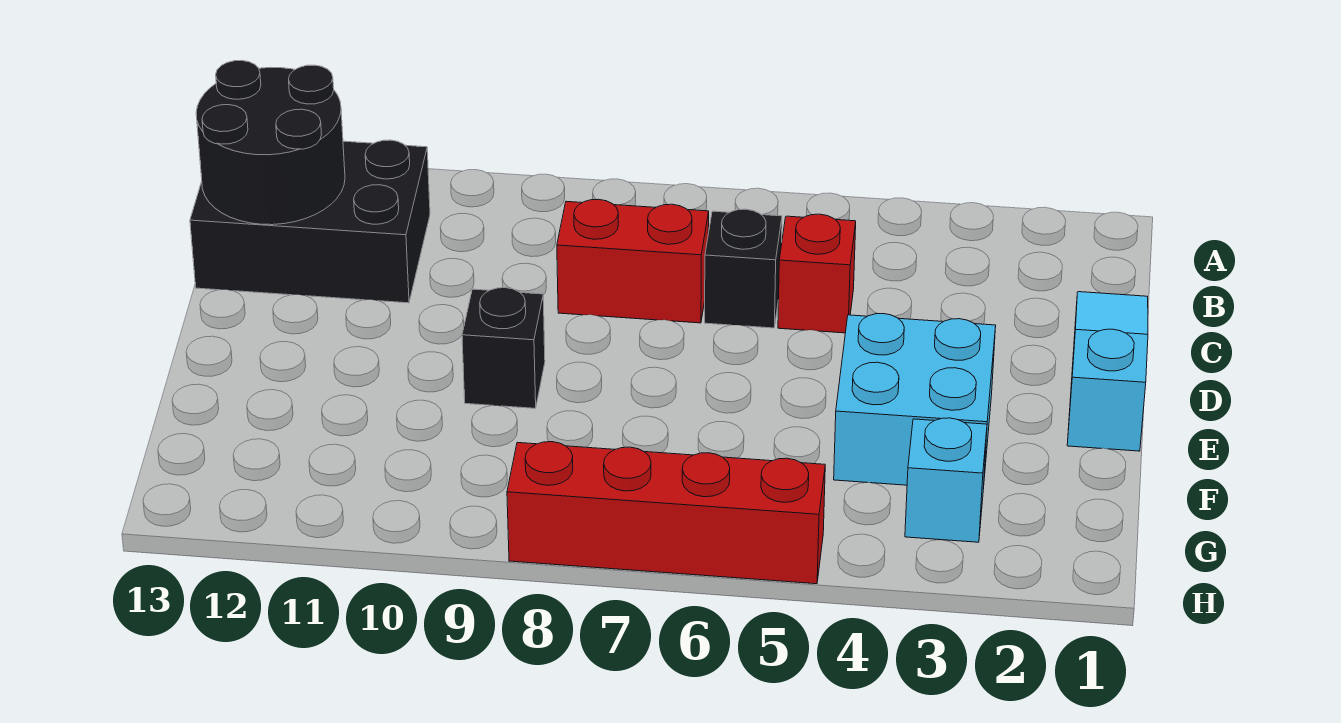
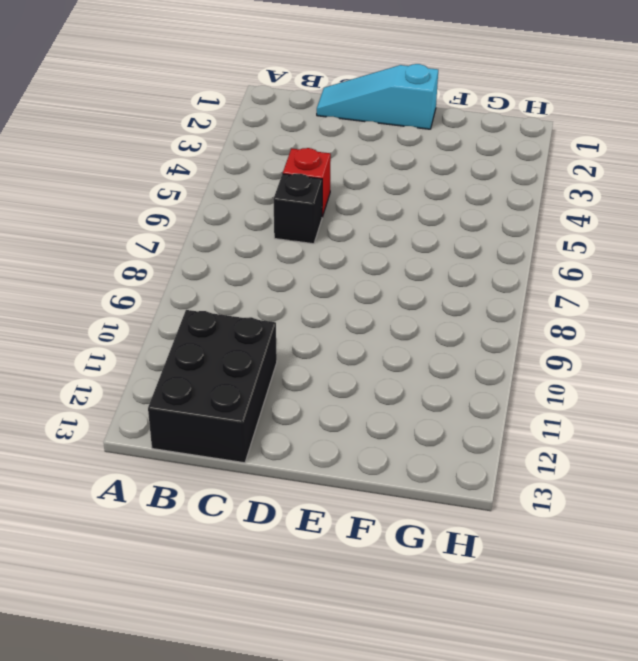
none -> red brick C7:C8 level 1
none -> cyan brick E3:F4 level 1

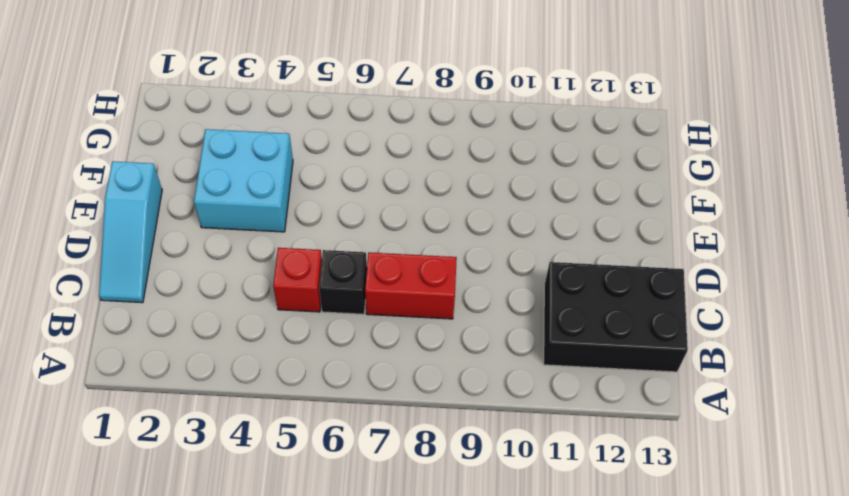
none -> black brick E9 level 1
none -> cyan brick G3 level 1

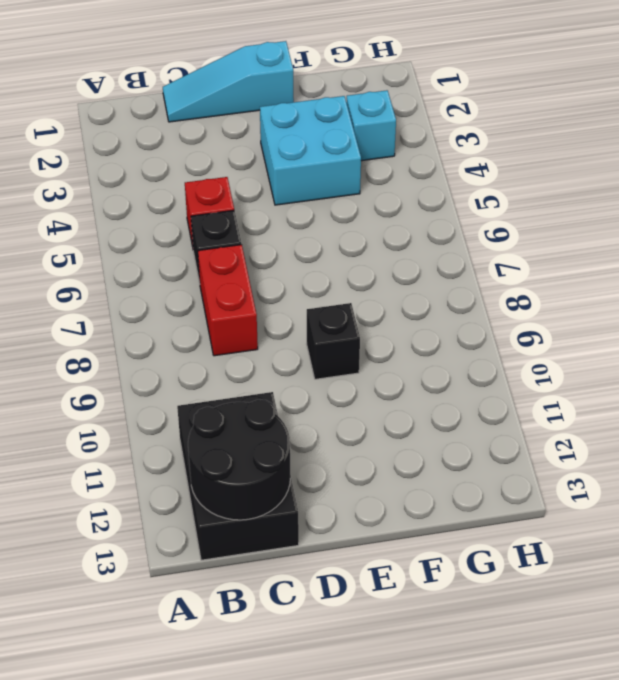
none -> red brick H5:H8 level 1

